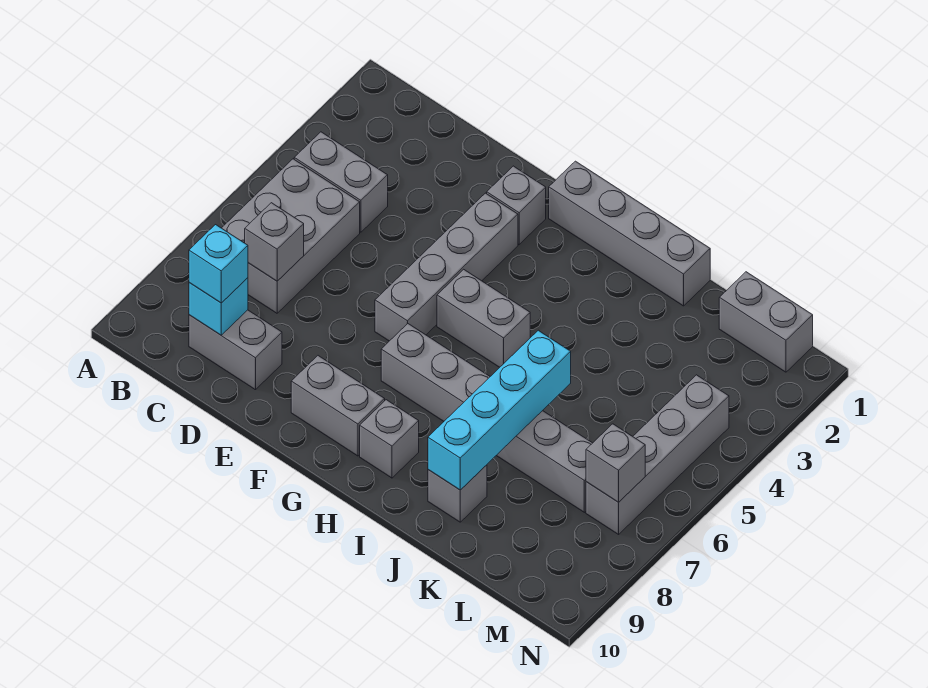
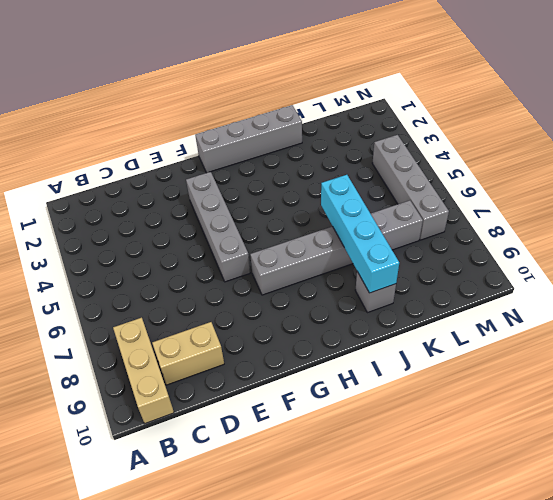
tan brick B8:B10 level 1 -> none
tan brick C9:D9 level 1 -> grey brick C9:D9 level 1
none -> grey brick B4:C4 level 1
none -> grey brick B5:C7 level 1
none -> grey brick F2 level 1

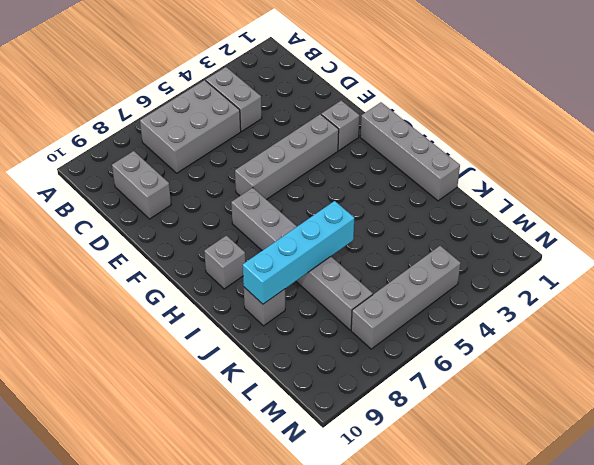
none -> grey brick F9:G9 level 1
none -> grey brick G5:H5 level 1
none -> grey brick L1:M1 level 1

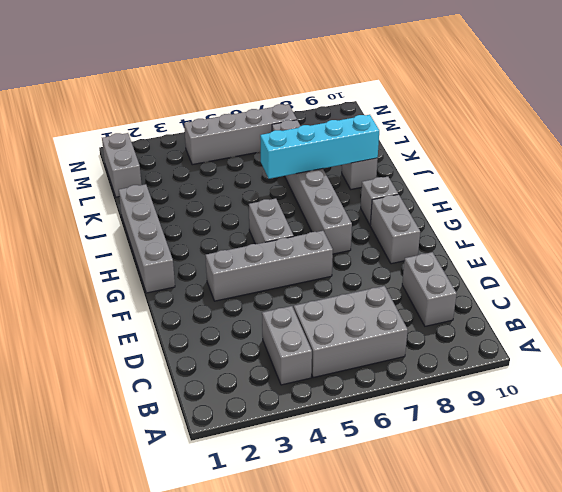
none -> grey brick F2 level 1
none -> grey brick C7 level 2
none -> cyan brick C9 level 2

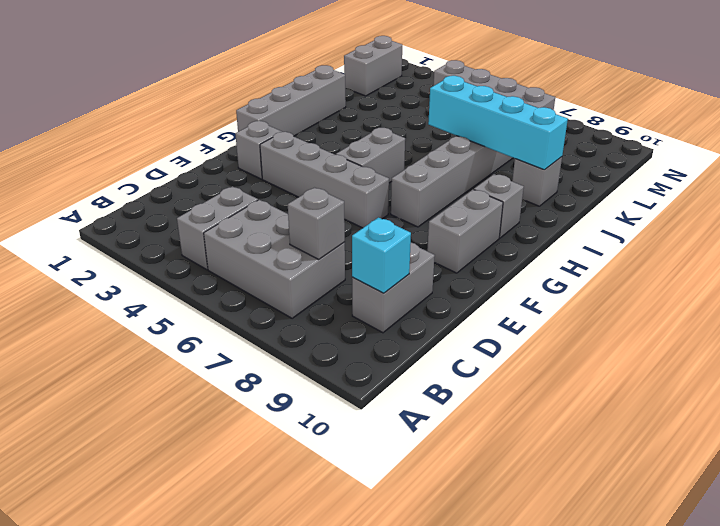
none -> grey brick M7 level 2
none -> cyan brick C9 level 3

